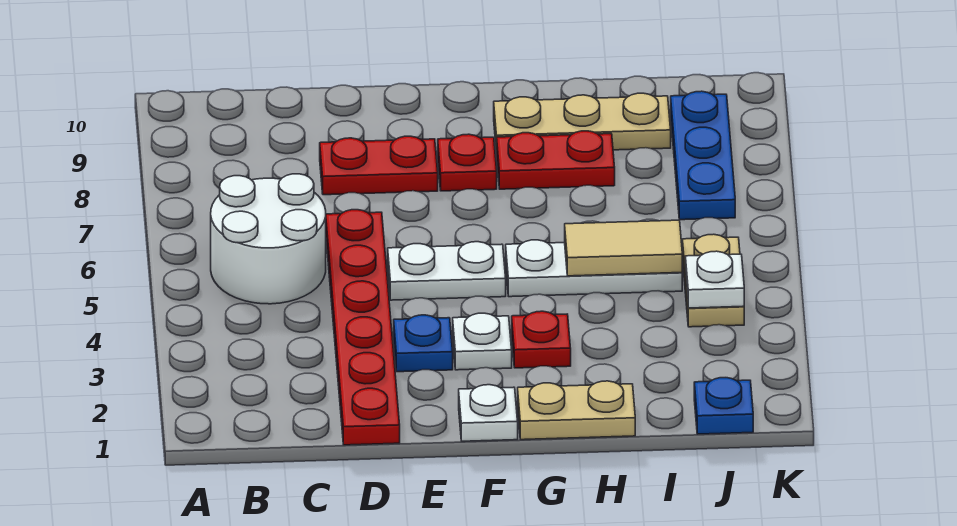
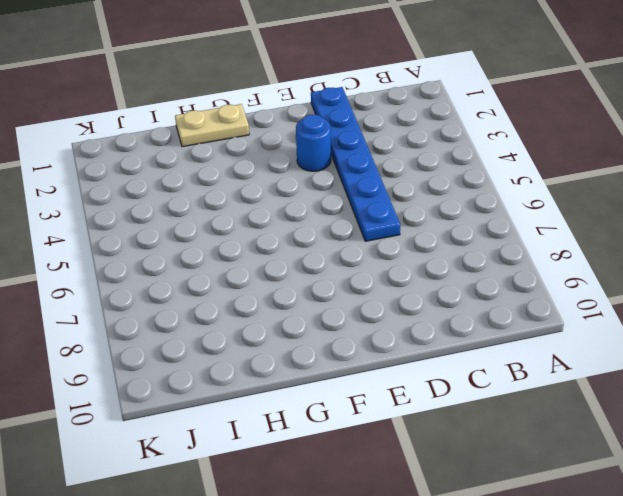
blue plate D1:D6 level 1 -> red plate D1:D6 level 1
blue round brick E3 level 1 -> blue plate E3 level 1
none -> white round brick B5:C6 level 1
none -> red plate D8:E8 level 1
none -> white plate E5:F5 level 1

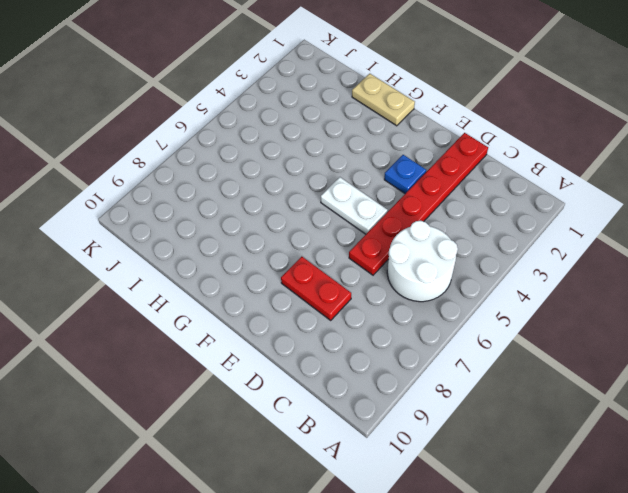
none -> white plate F1 level 1
none -> white plate F3 level 1
none -> red plate F8 level 1

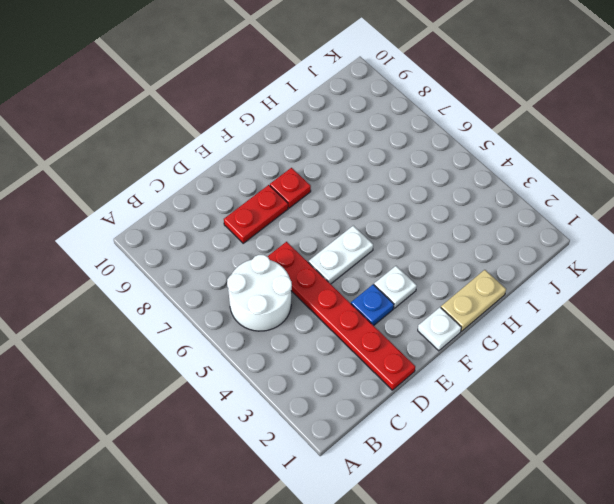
none -> red plate G3 level 1
none -> white plate G5:I5 level 1
none -> red plate G8:H8 level 1

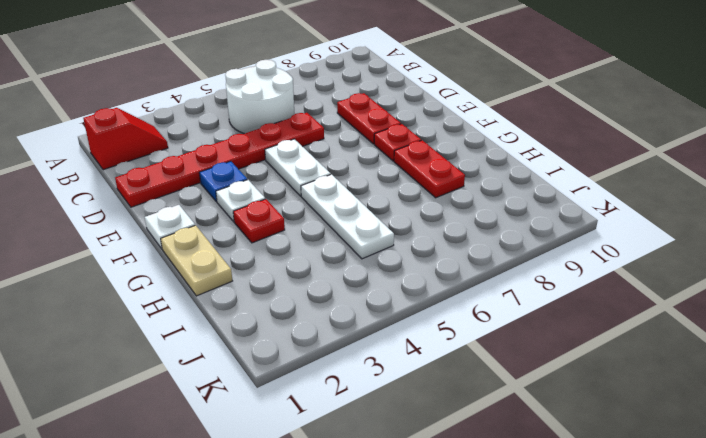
red slope B1:B2 level 1 top 1 -> none
none -> tan plate G9:I9 level 1
none -> blue plate J1 level 1
none -> tan plate J4:J5 level 1

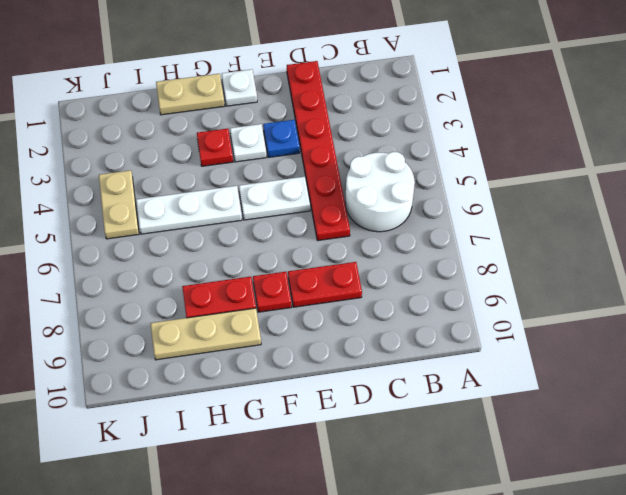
none -> blue plate J1 level 1
none -> blue plate J7:J9 level 1
none -> tan tile H5:I5 level 2

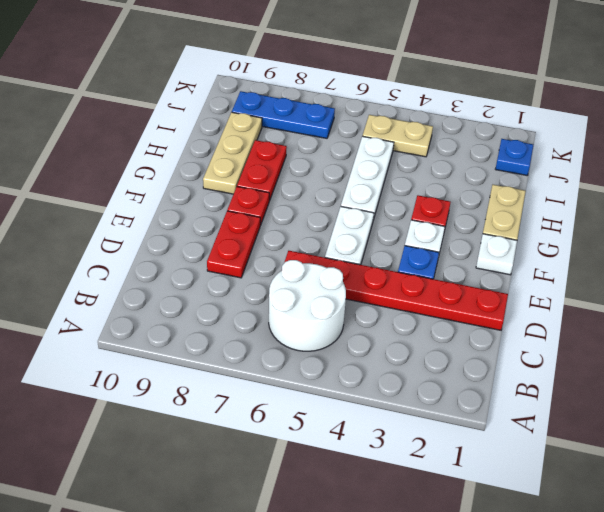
none -> tan tile H5:I5 level 2
none -> white plate J4 level 2

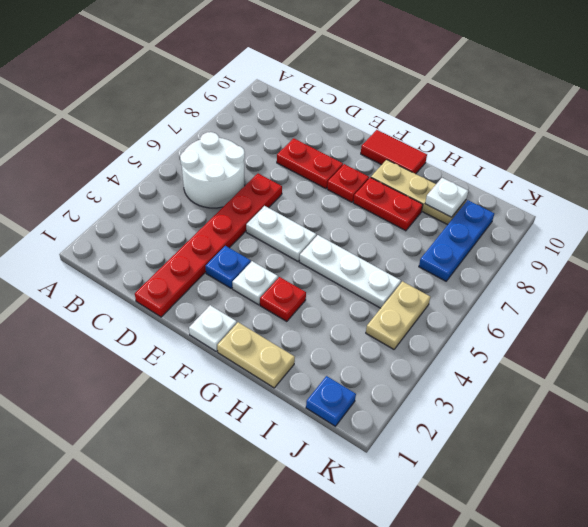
red tile F10:G10 level 1 -> none
white plate I9 level 2 -> white plate J4 level 2
none -> tan tile H5:I5 level 2

